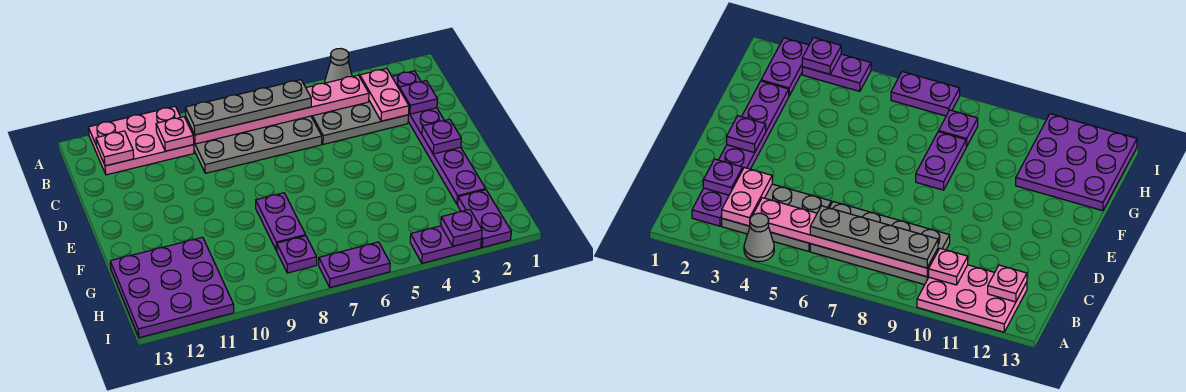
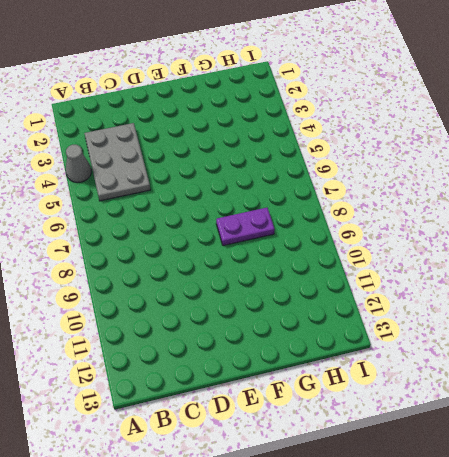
none -> pink plate A10:B12 level 1
none -> purple plate B2:G2 level 1
none -> grey plate B6:C9 level 1

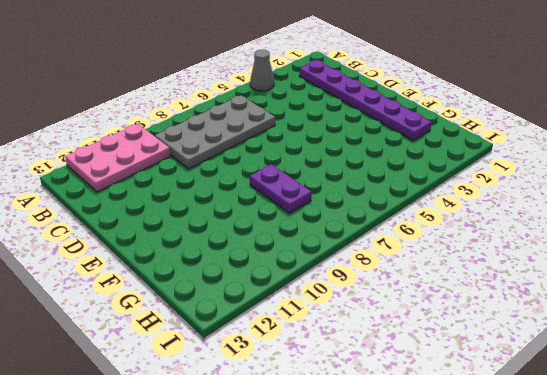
none -> grey plate B3:C5 level 1
none -> purple plate G11:I13 level 1
none -> purple plate H2:I2 level 1

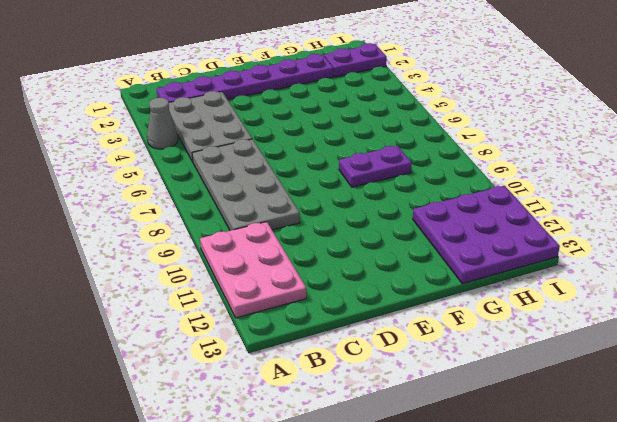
none -> purple plate H8 level 1
none -> purple plate I3:I4 level 1
none -> purple plate I6:I7 level 1

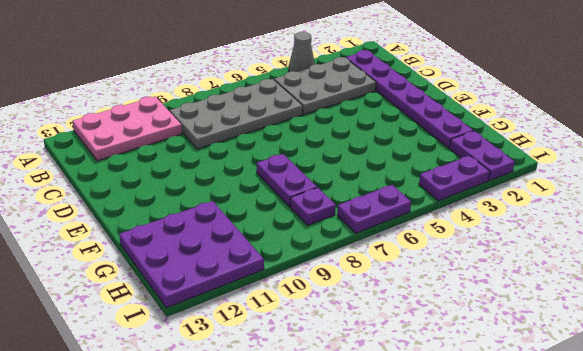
none -> pink plate B3:C3 level 2
none -> pink plate B4:B9 level 2
none -> pink plate B10 level 2

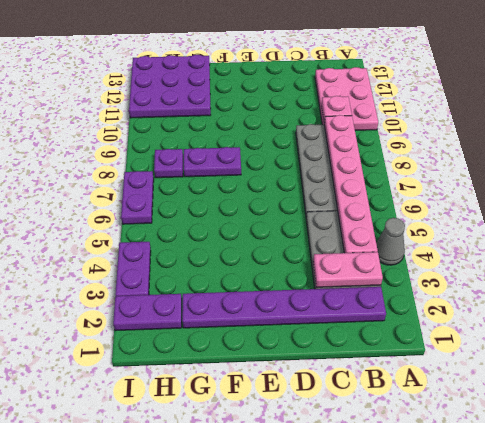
none -> pink plate B12 level 2
none -> purple plate C2 level 2
none -> purple plate E2 level 2

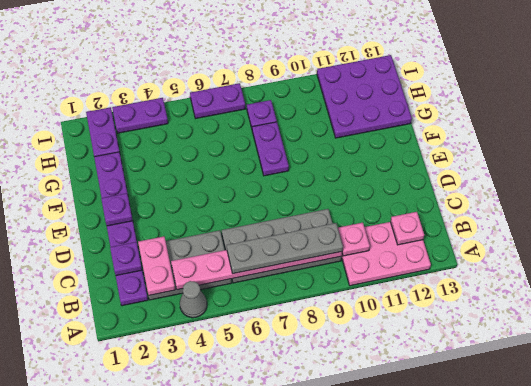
none -> purple plate I3 level 2

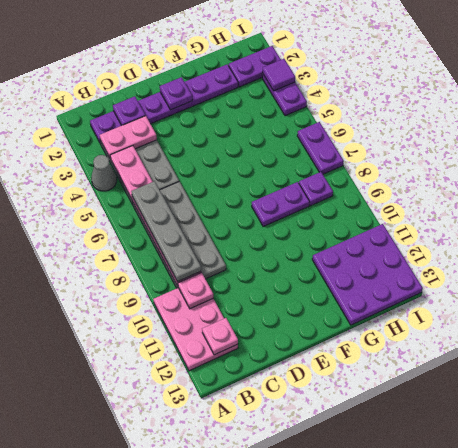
purple tile I3 level 2 -> purple plate I3 level 2

